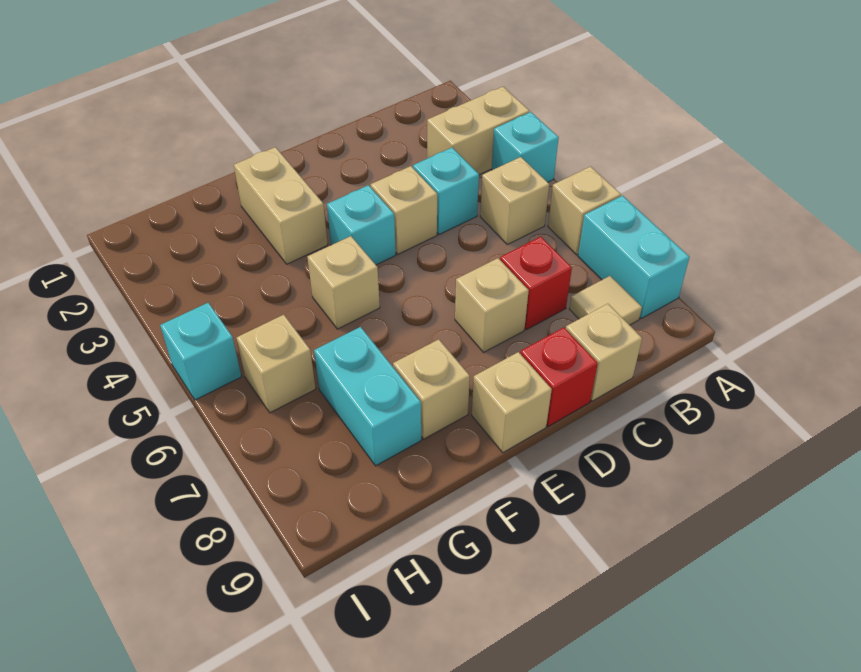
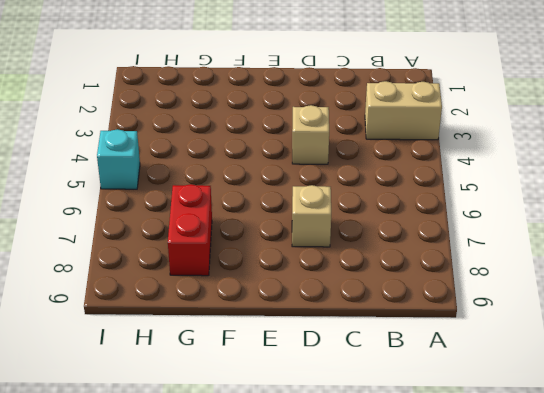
red brick G7:G8 level 1 -> cyan brick G7:G8 level 1
none -> cyan brick A4 level 1
none -> tan brick A6 level 1
none -> cyan brick A7:A8 level 1

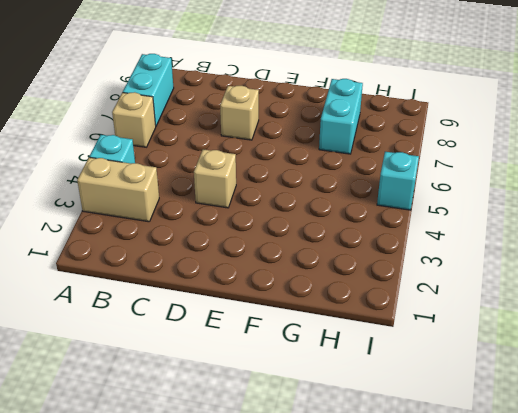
none -> tan brick B5 level 1
none -> tan tile B8 level 1
none -> cyan brick C4 level 1

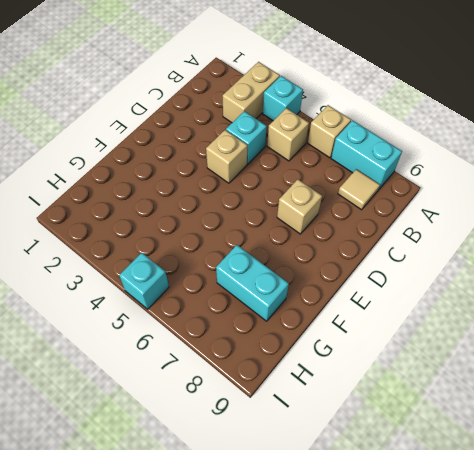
none -> red brick C7 level 1
none -> tan brick C9 level 1
none -> red brick D9 level 1

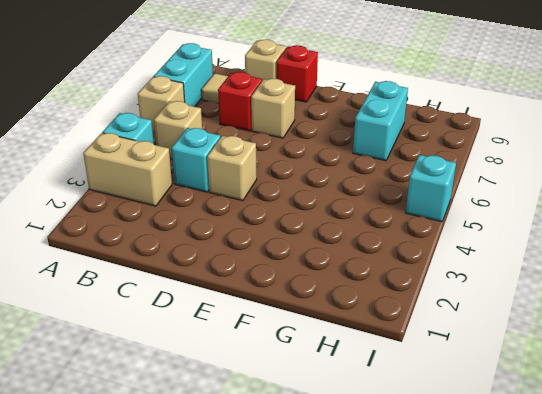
none -> cyan brick E4 level 1
none -> tan brick E9 level 1
none -> tan brick F2:F3 level 1

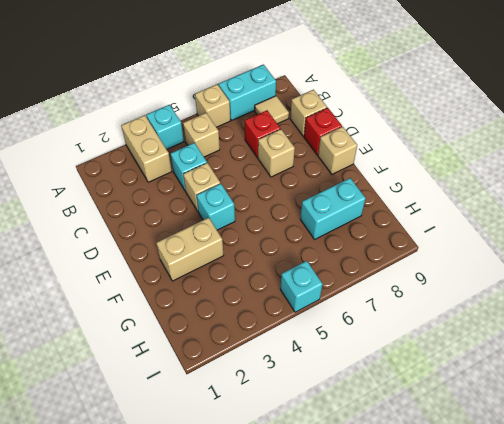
none -> tan brick F5 level 1
none -> tan brick F8 level 1
none -> tan brick H6 level 1

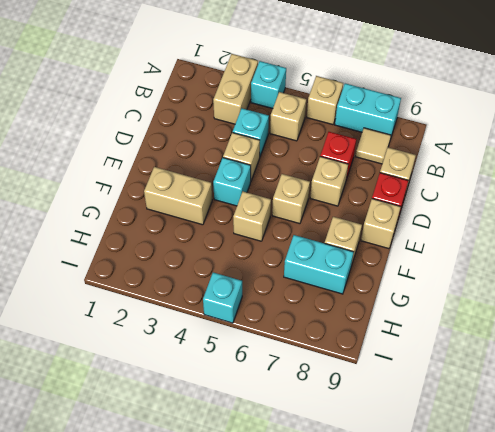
tan brick E6 level 1 -> tan brick H6 level 1

